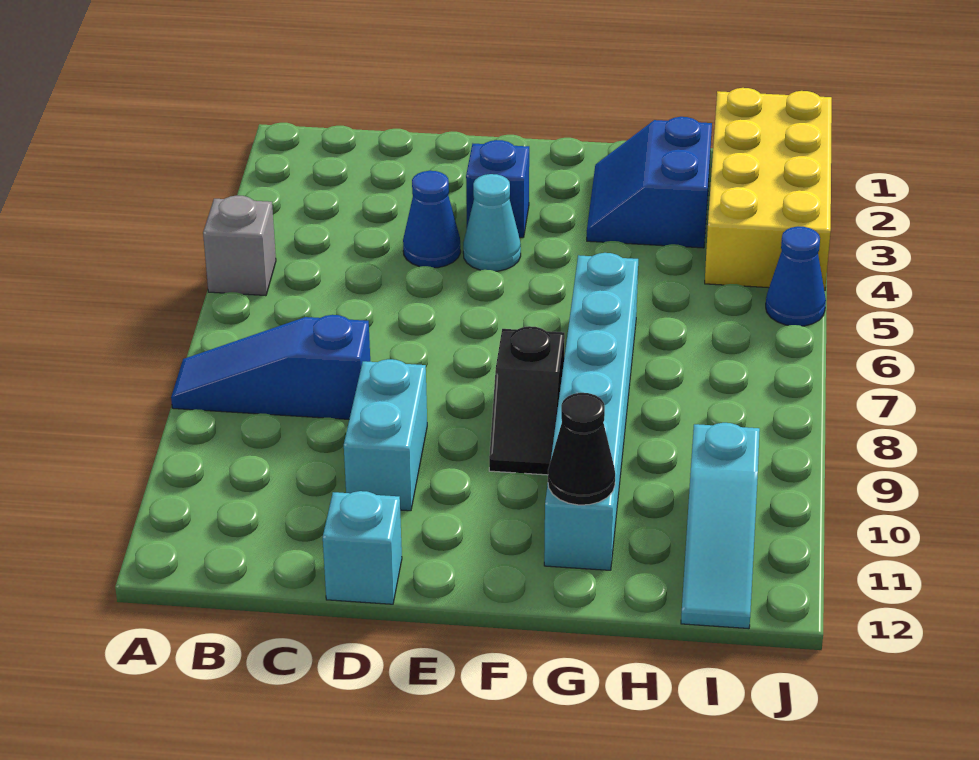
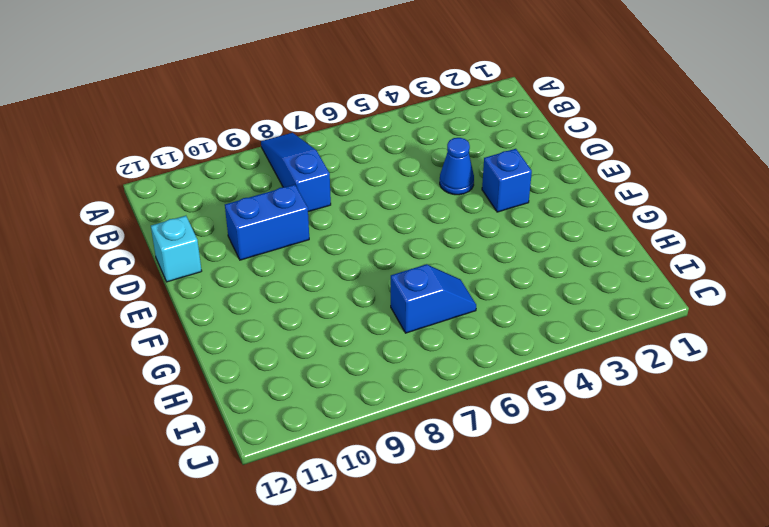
blue brick D9:D10 level 1 -> cyan brick D9:D10 level 1
blue slope H6:H7 level 1 top 7 -> none
none -> grey brick A5 level 1
none -> cyan cone E4 level 1
none -> black slope F8:F9 level 1 top 8

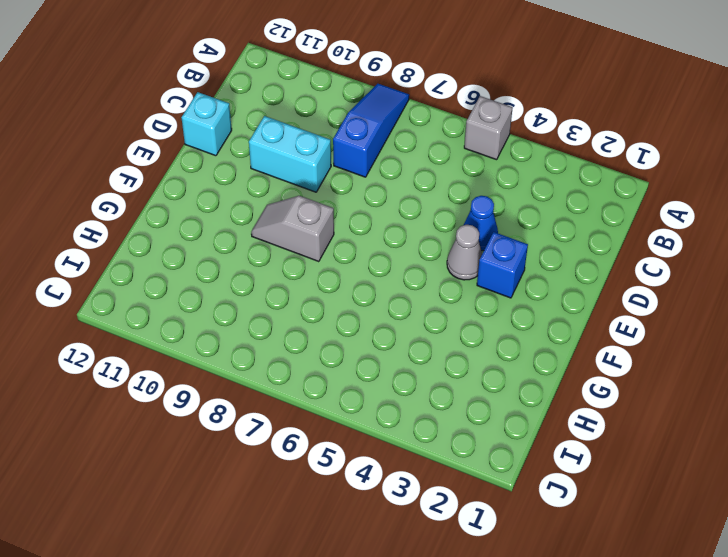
grey cone E4 level 1 -> cyan cone E4 level 1
grey slope F8:F9 level 1 top 8 -> black slope F8:F9 level 1 top 8
none -> blue slope G2:H3 level 1 top H
none -> cyan brick G6:G11 level 1
none -> yellow brick I1:J4 level 1

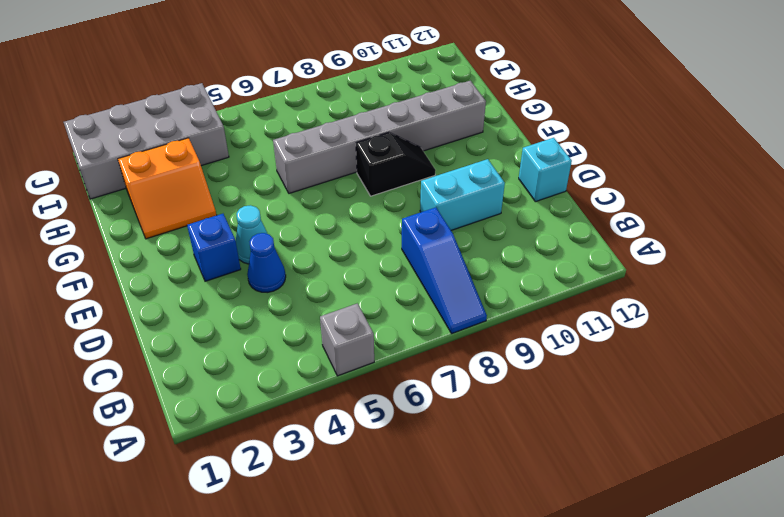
orange slope G2:H3 level 1 top H -> blue slope G2:H3 level 1 top H
grey brick G6:G11 level 1 -> cyan brick G6:G11 level 1
grey brick I1:J4 level 1 -> yellow brick I1:J4 level 1
none -> cyan slope I10:I12 level 1 top 10
none -> blue cone J5 level 1
none -> black cone G11 level 2

